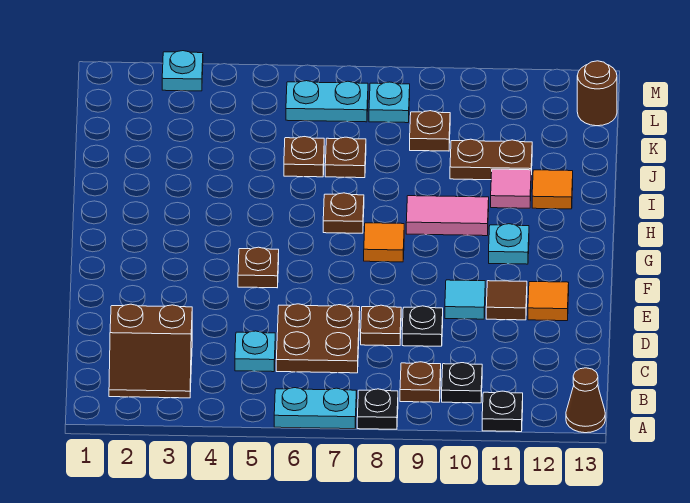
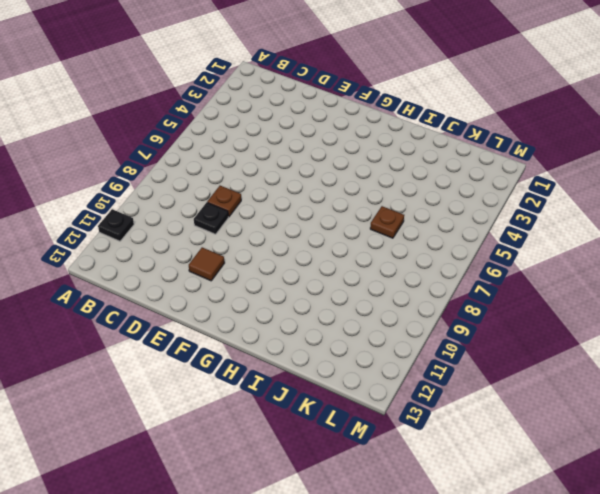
none -> cyan plate A6:A7 level 1
none -> black plate A8 level 1
none -> brown cone A13 level 1

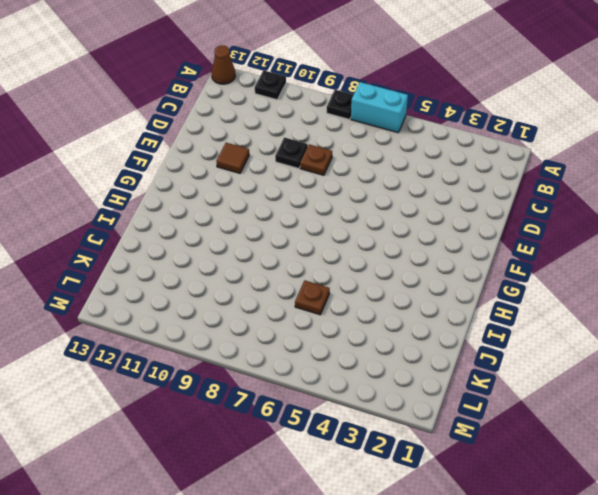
cyan brick A6:A7 level 1 -> cyan plate A6:A7 level 1
none -> brown slope B2:C3 level 1 top C
none -> brown plate B9 level 1
none -> black plate B10 level 1

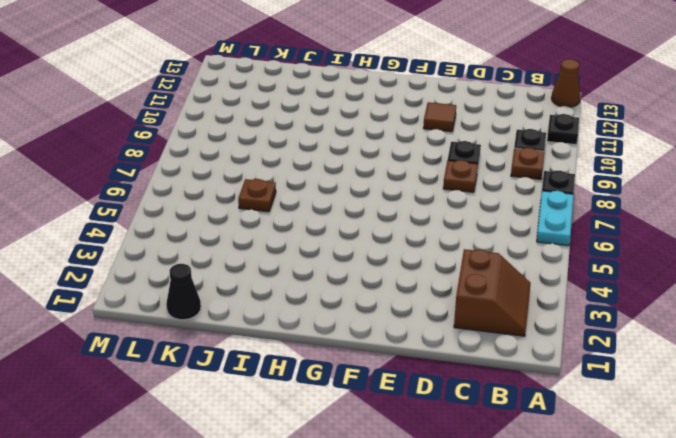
black cone K1 level 1 -> none
none -> cyan plate C5 level 1
none -> brown plate C6:D7 level 1
none -> cyan tile E10 level 1

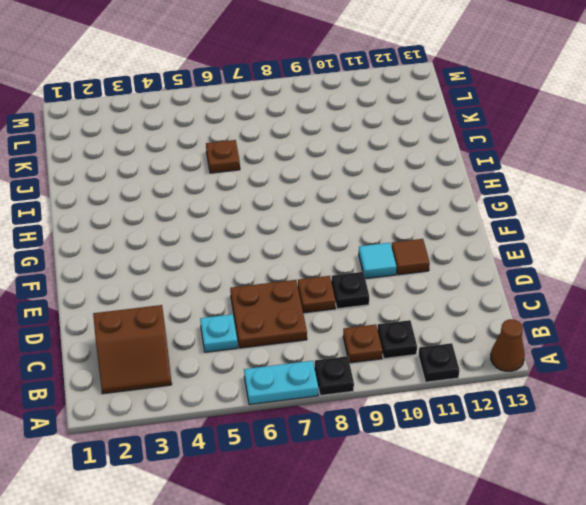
none -> orange tile E12 level 1
none -> brown plate F5 level 1
none -> orange tile G8 level 1

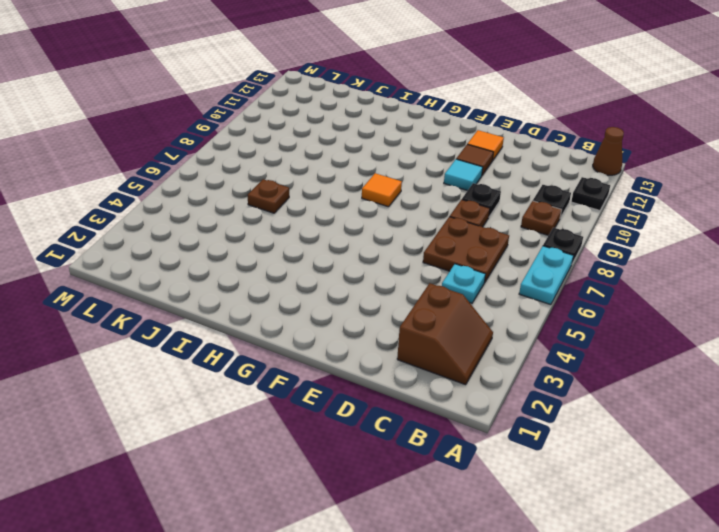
none -> brown plate F5 level 1
none -> cyan plate G11 level 1
none -> brown plate H7 level 1

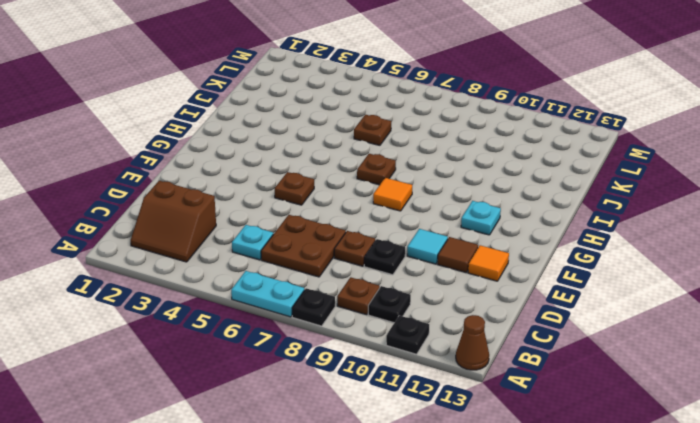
none -> pink tile H9:H10 level 1
none -> pink tile I11 level 1
none -> orange tile I12 level 1

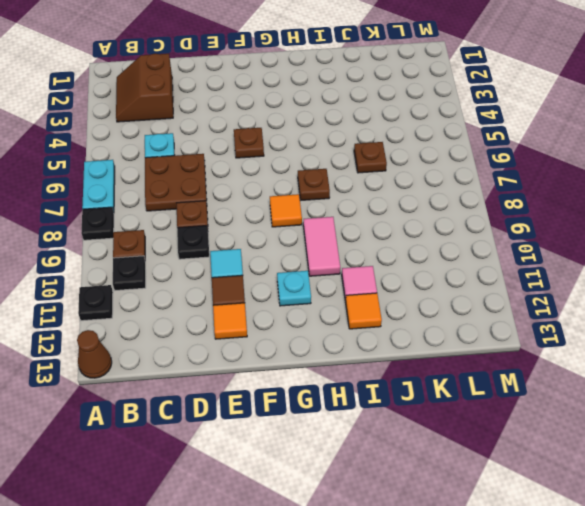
none -> brown plate J7 level 1
none -> brown plate J10:J11 level 1
none -> brown plate K9 level 1

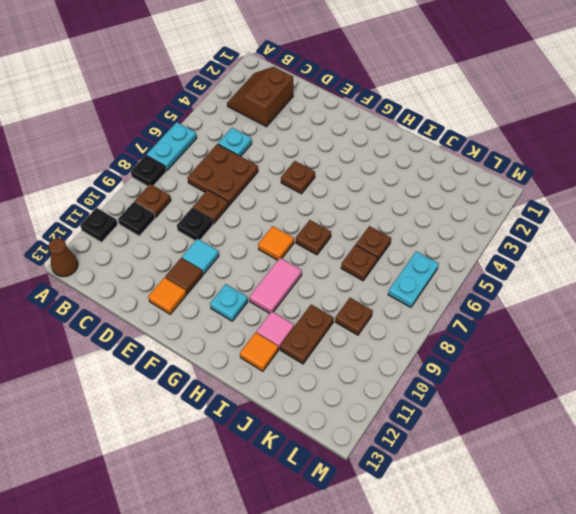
none -> cyan plate L8 level 1
none -> brown round brick L13 level 1
none -> cyan plate M3 level 1

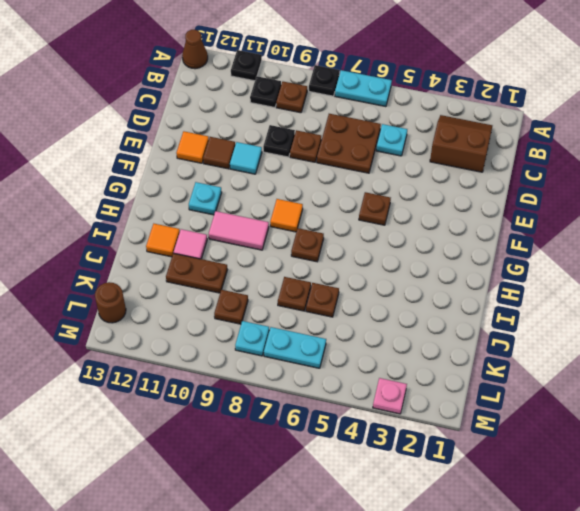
pink plate M3 level 1 -> cyan plate M3 level 1

